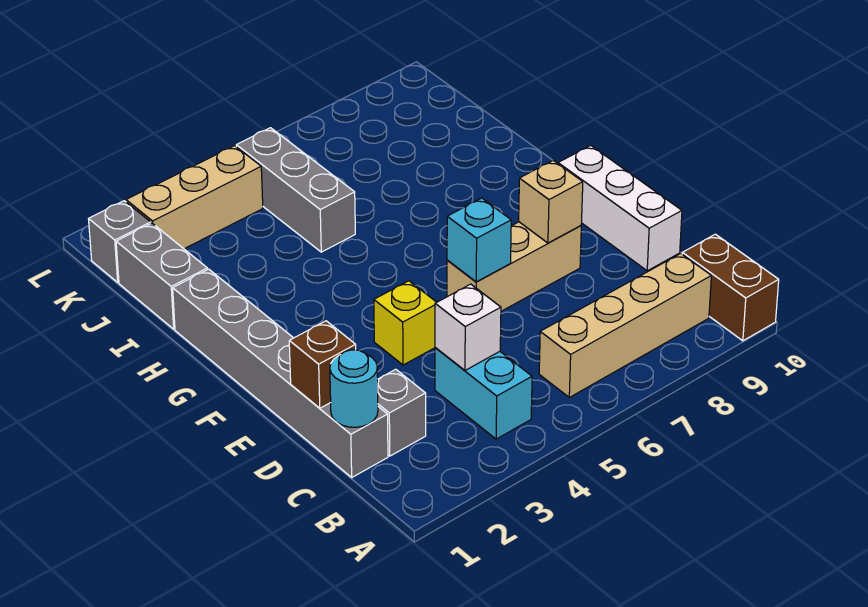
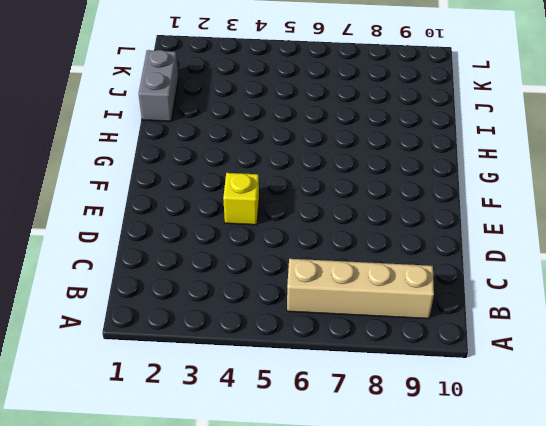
none -> brown brick A10:B10 level 1
none -> cyan brick B4:C4 level 1
none -> grey brick C1:H1 level 1

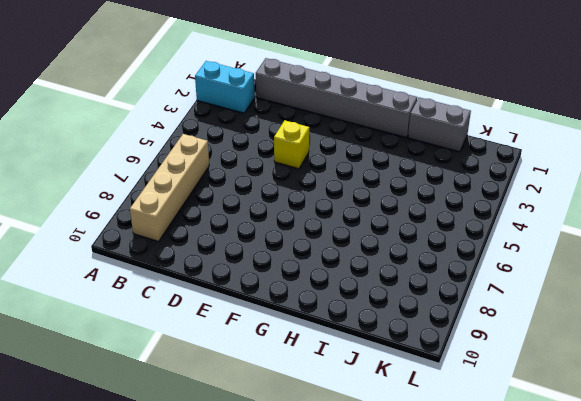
cyan brick A2:B2 level 1 -> cyan brick B4:C4 level 1
none -> brown brick A10:B10 level 1
none -> grey brick C2 level 1
none -> white brick D10:F10 level 1

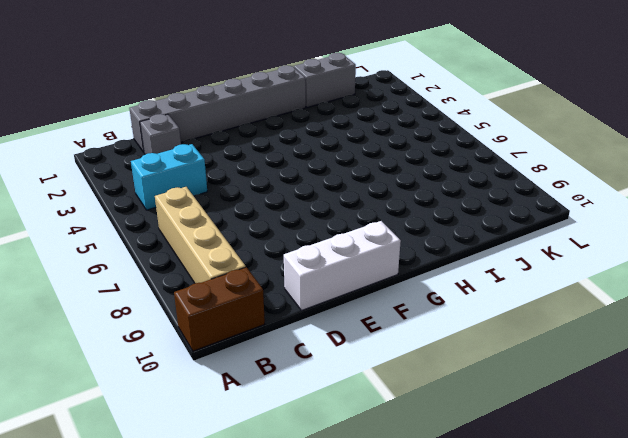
none -> yellow brick E4 level 1
none -> tan brick E6:E8 level 1
none -> grey brick I5:K5 level 1

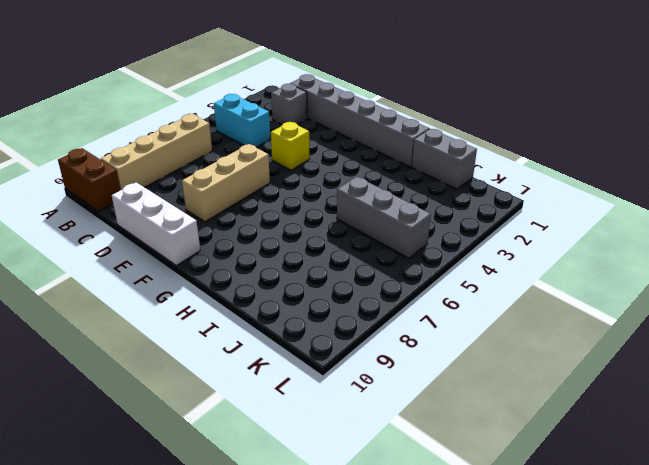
none -> grey brick K1 level 1
none -> tan brick K2:K4 level 1
none -> cyan round brick C1 level 2

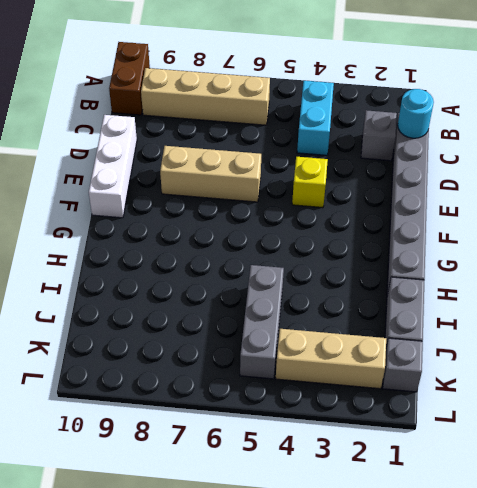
none -> white brick C4 level 2
none -> brown brick D1 level 2
none -> cyan brick E6 level 2

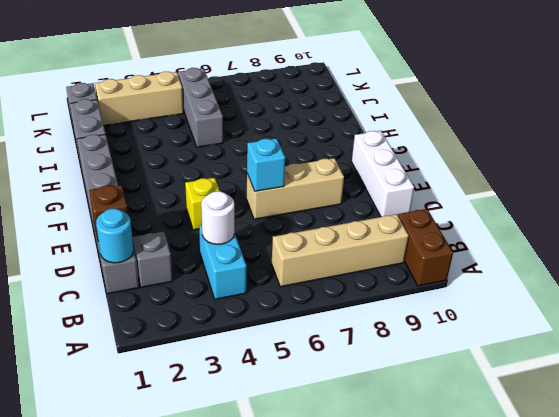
white round brick C4 level 2 -> white brick C4 level 2
none -> tan brick E8 level 2

